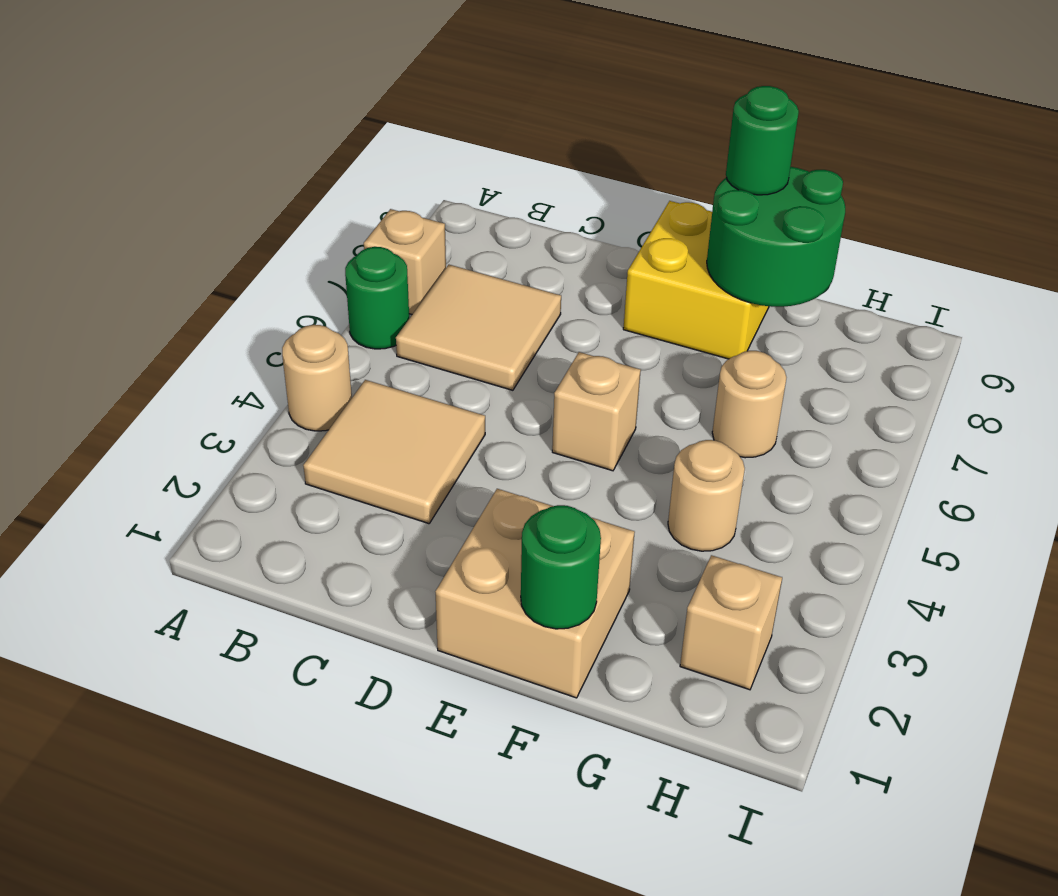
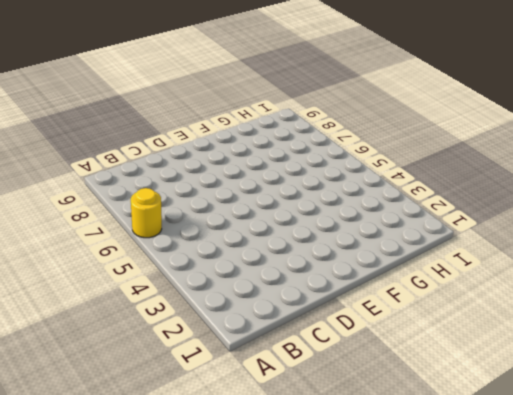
yellow round brick A6 level 1 -> green round brick A6 level 1
none -> tan round brick A4 level 1
none -> tan brick A7 level 1
none -> tan tile B3:C4 level 1

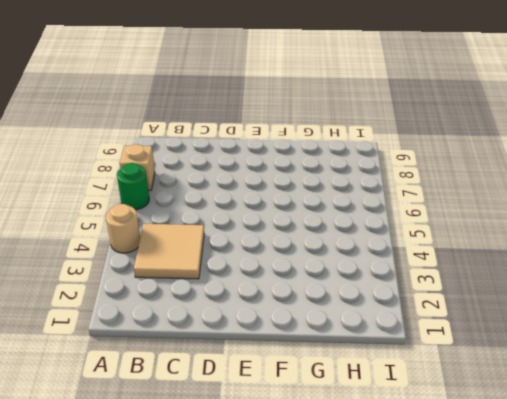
none -> tan tile B6:C7 level 1
none -> tan brick E1:F2 level 1
none -> tan brick E5 level 1

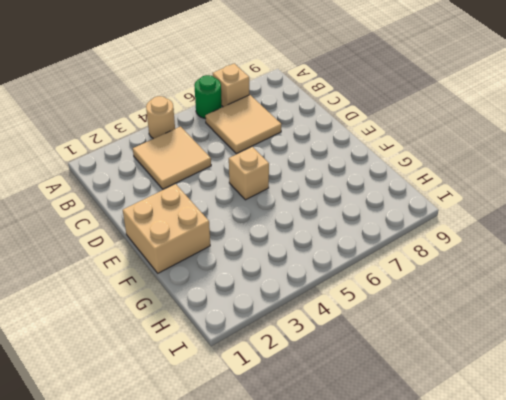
none -> yellow brick E8:F9 level 1
none -> tan round brick G4 level 1
none -> tan round brick G6 level 1

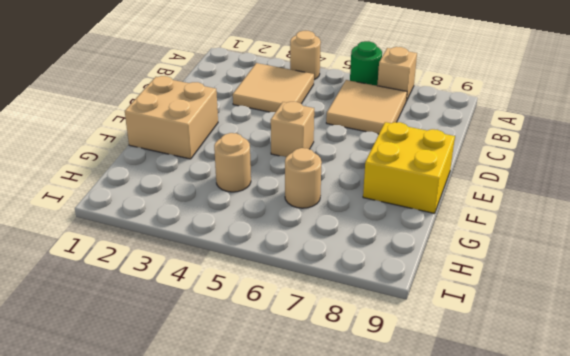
none -> tan brick H2 level 1
none -> green round brick F1 level 2
none -> green round brick F8:G9 level 2

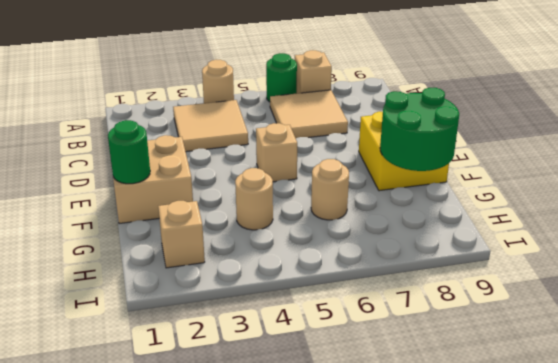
none -> green round brick F9 level 3

